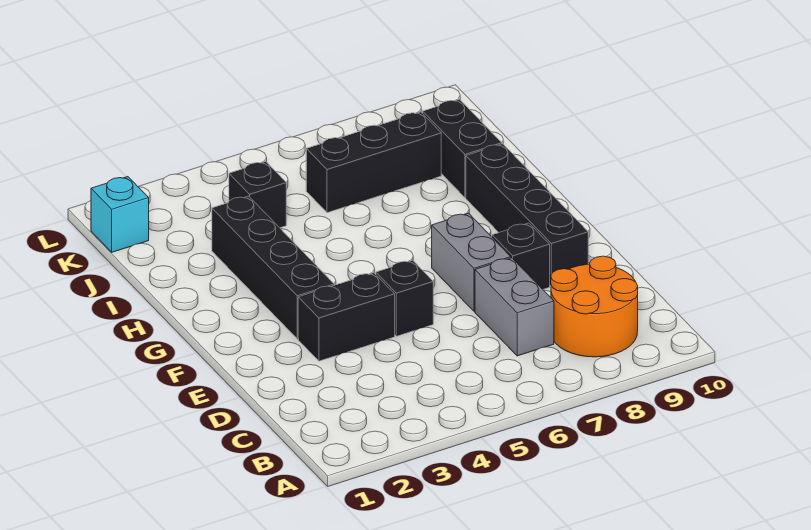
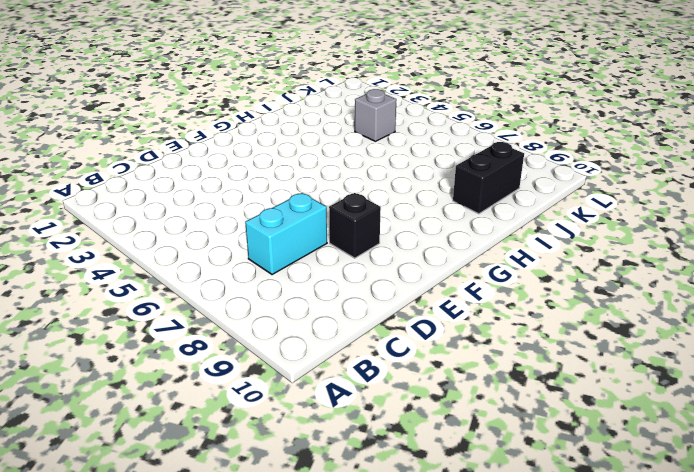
cyan brick C7:D7 level 1 -> grey brick C7:D7 level 1
grey brick J4 level 1 -> black brick J4 level 1
none -> orange round brick B8:C9 level 1
none -> black brick E3:E4 level 1
none -> black brick E5 level 1

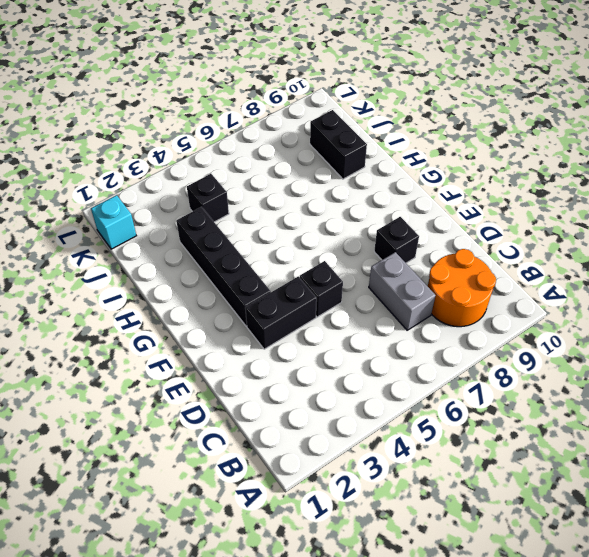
none -> grey brick E7:F7 level 1
none -> black brick E9:H9 level 1
none -> black brick J6:J8 level 1

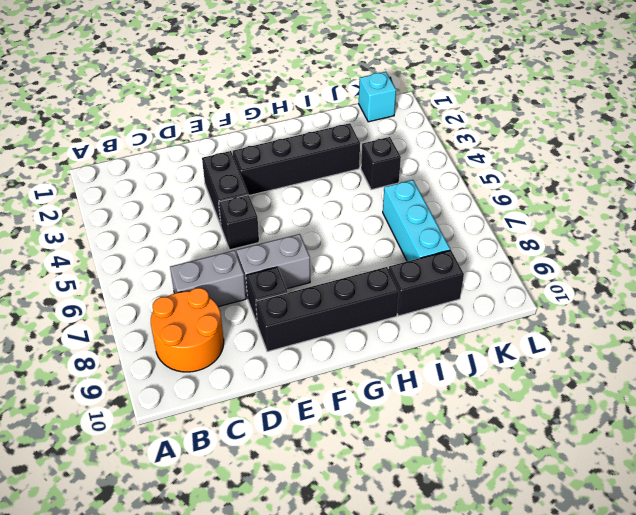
cyan brick J6:J8 level 1 -> black brick J6:J8 level 1

